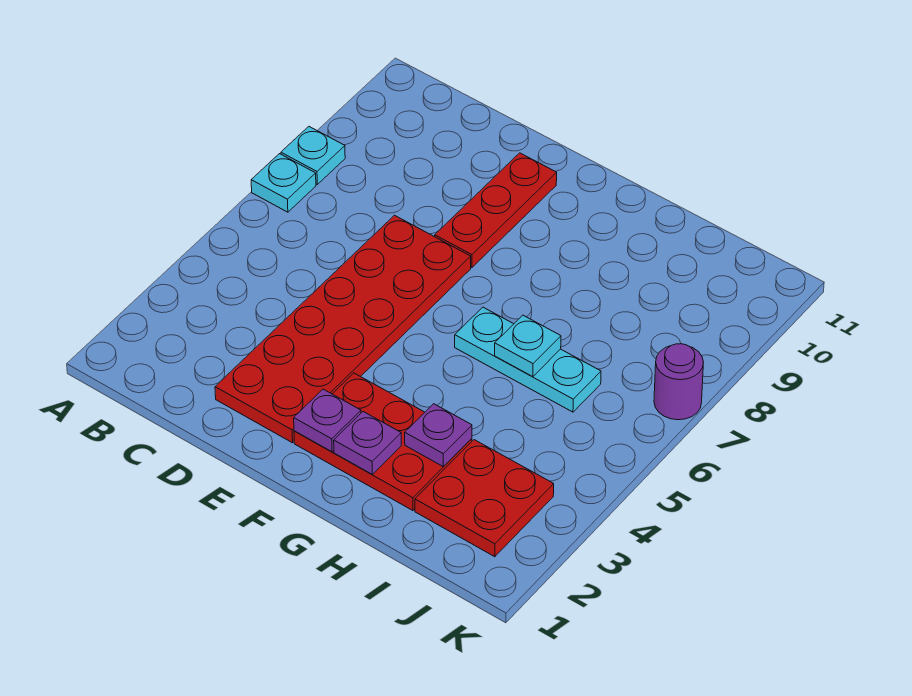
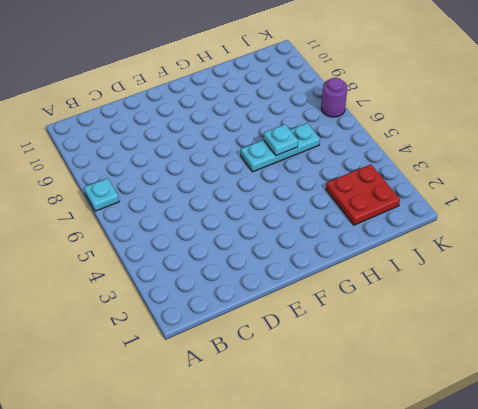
none -> cyan plate A8 level 1
none -> red plate D2:E7 level 1
none -> red plate E8:E10 level 1

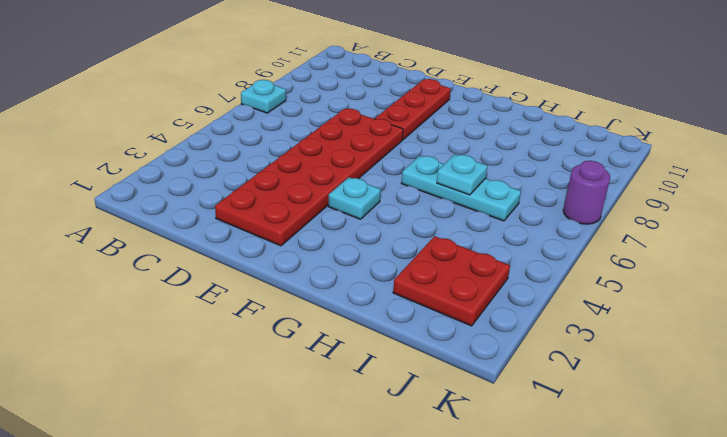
cyan plate F4 level 1 -> cyan plate A8 level 1
none -> red plate F2:H3 level 1
none -> purple plate F2 level 2
none -> purple plate G2 level 2

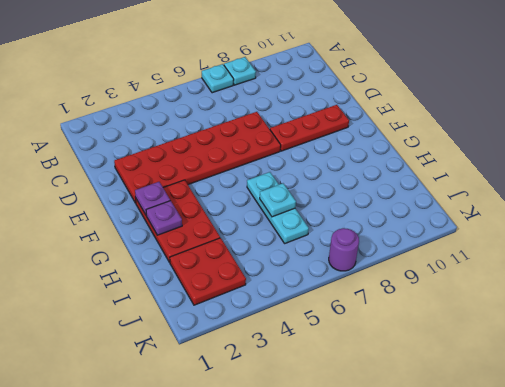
none -> purple plate H3 level 2

